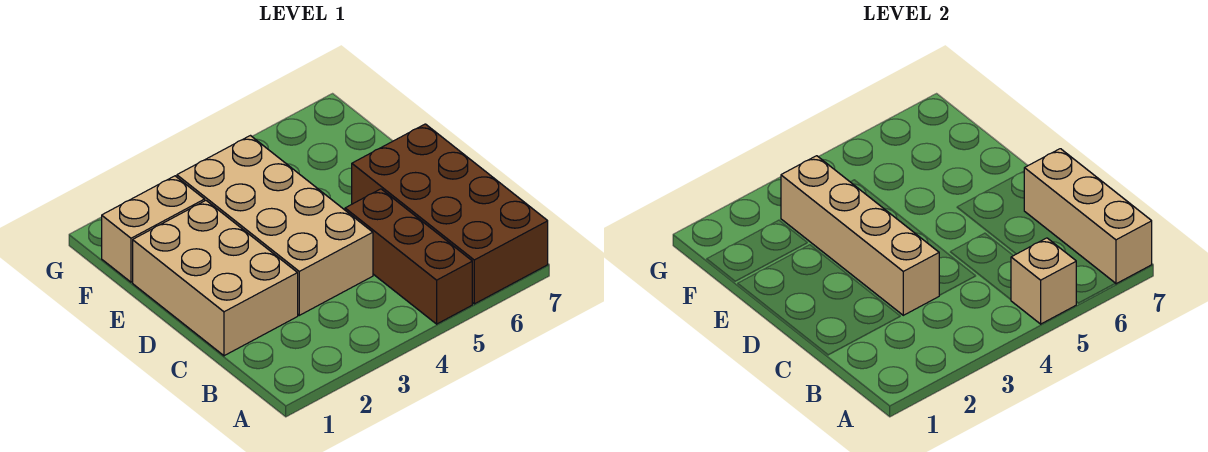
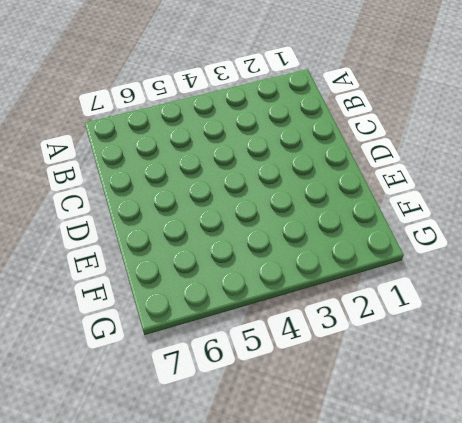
none -> brown brick A5:C5 level 1
none -> brown brick A6:D7 level 1

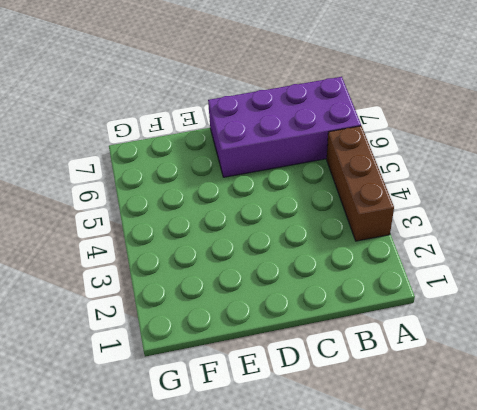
brown brick A3:A5 level 1 -> brown brick A5:C5 level 1
purple brick A6:D7 level 1 -> brown brick A6:D7 level 1
none -> tan brick C1:E2 level 1
none -> tan brick C3:F4 level 1

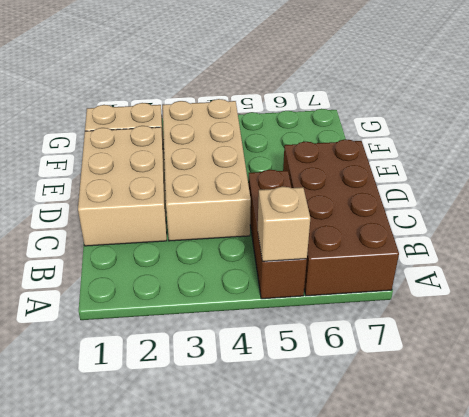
none -> tan brick A7:C7 level 2
none -> tan brick C3:F3 level 2

